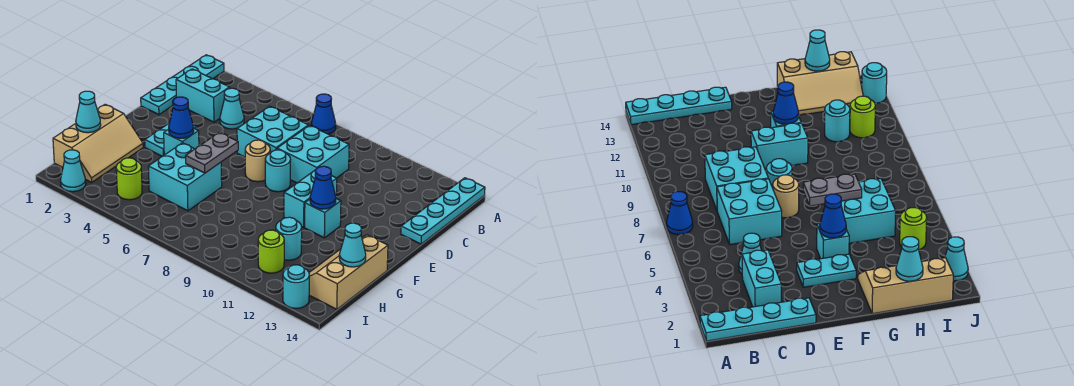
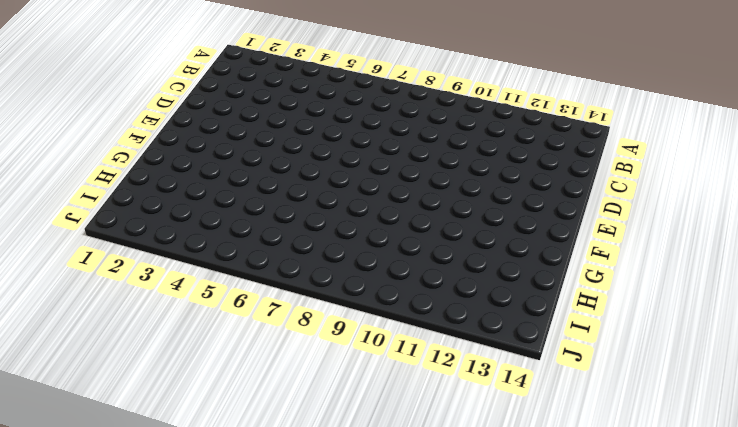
none -> cyan plate A1:D1 level 1
none -> blue cone A7 level 1
none -> cyan plate A14:D14 level 1

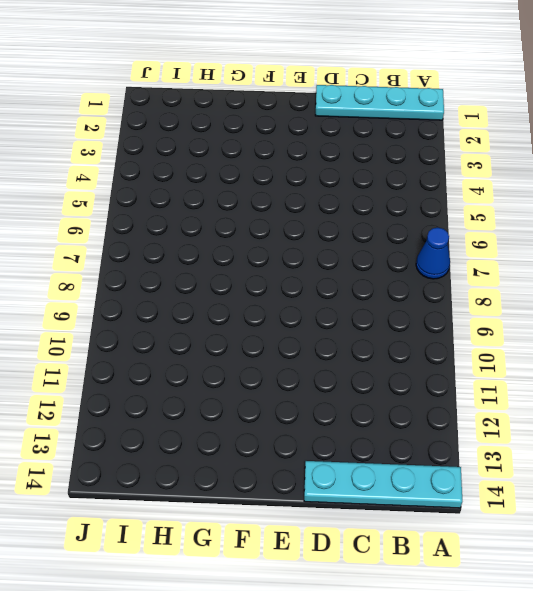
none -> cyan brick C2:C3 level 1
none -> cyan cone C4 level 1
none -> cyan brick C6:D7 level 1

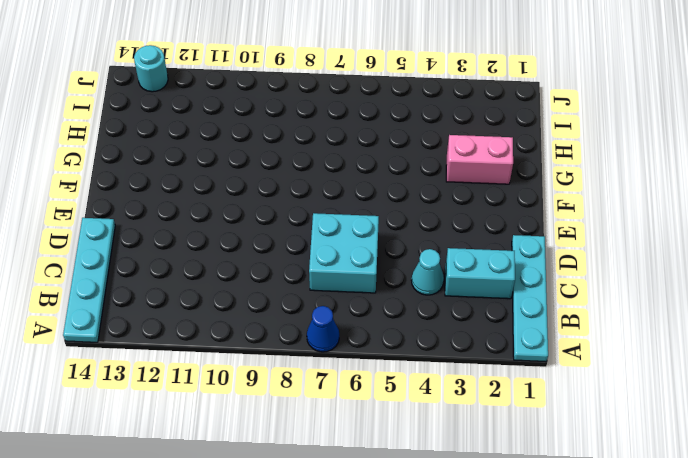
pink brick G2:G3 level 1 -> tan slope G1:I2 level 1 top 1
none -> cyan brick C8:D9 level 1
none -> cyan plate E3:F3 level 1
none -> tan round brick E7 level 1

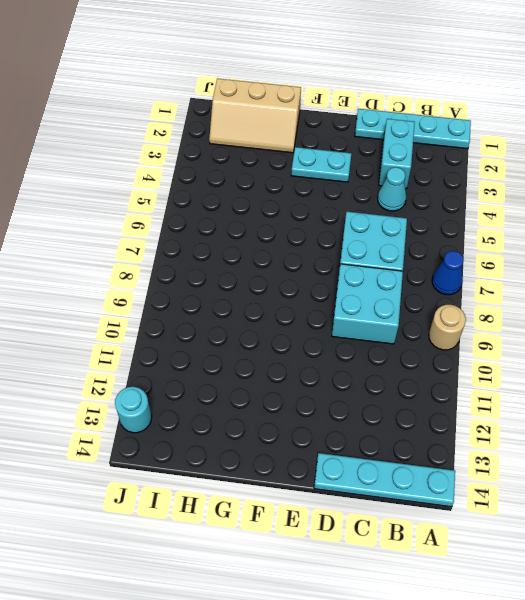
tan round brick A9 level 1 -> tan round brick E7 level 1
none -> cyan round brick E8 level 1
none -> cyan brick E10:F10 level 1
none -> cyan brick F4 level 1

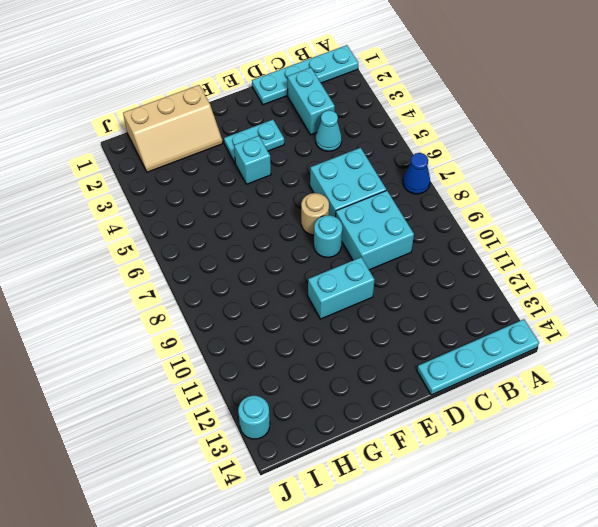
none -> cyan brick F11 level 1
none -> cyan brick G5:H6 level 1
none -> tan slope G13:I14 level 1 top 14

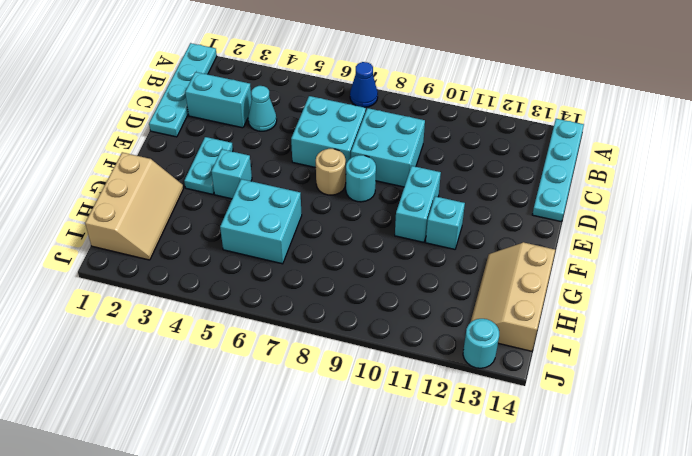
none -> cyan round brick H11 level 1
none -> lime round brick I4 level 1
none -> lime round brick I11 level 1

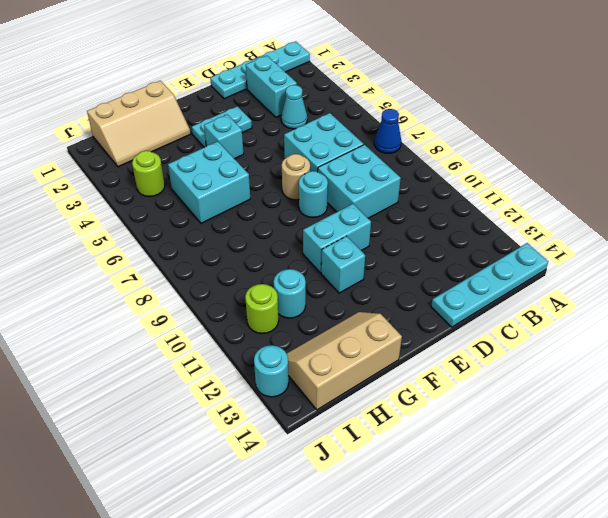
none -> cyan cone J2 level 1
none -> blue cone F4 level 2
none -> grey plate F6:G6 level 2

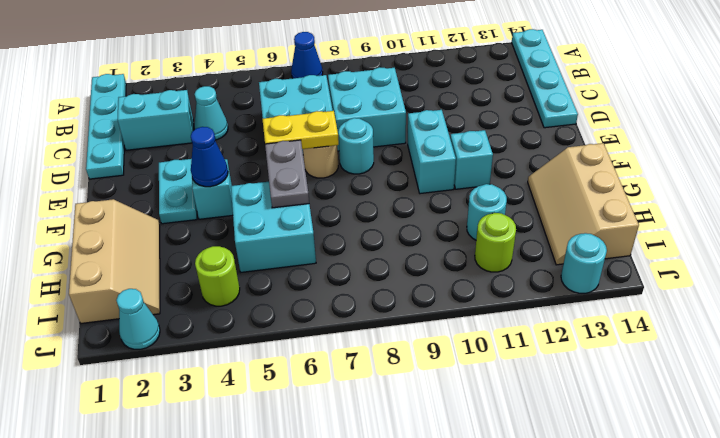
yellow plate E6:E7 level 2 -> none
none -> blue cone F11 level 2
none -> cyan cone H1 level 2
none -> cyan cone H14 level 2

